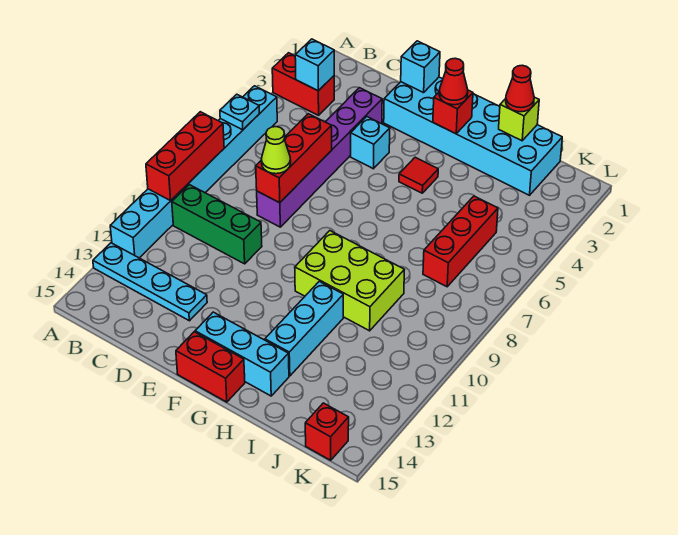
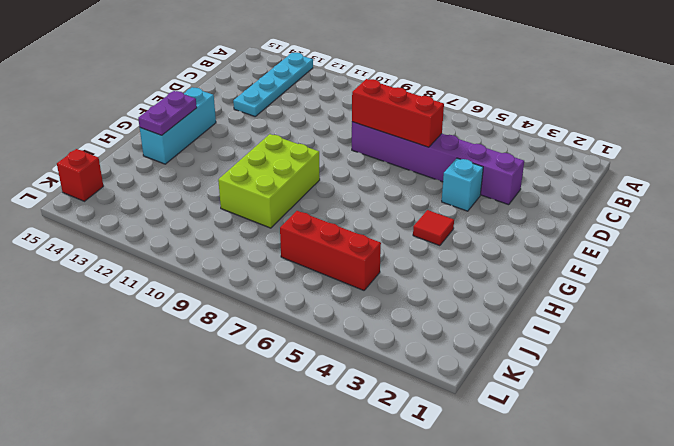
purple plate G14:H14 level 2 -> none
none -> red brick A3:B3 level 1
none -> cyan brick A5:A12 level 1
none -> green brick B10:D10 level 1

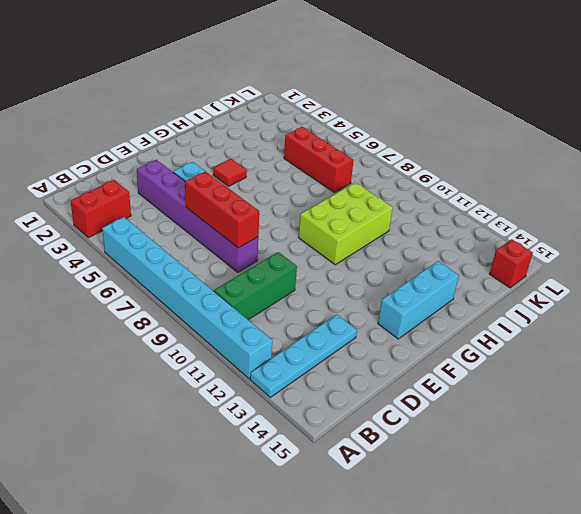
none -> cyan brick E1:J2 level 1
none -> red brick F15:G15 level 1
none -> cyan brick H11:H13 level 1

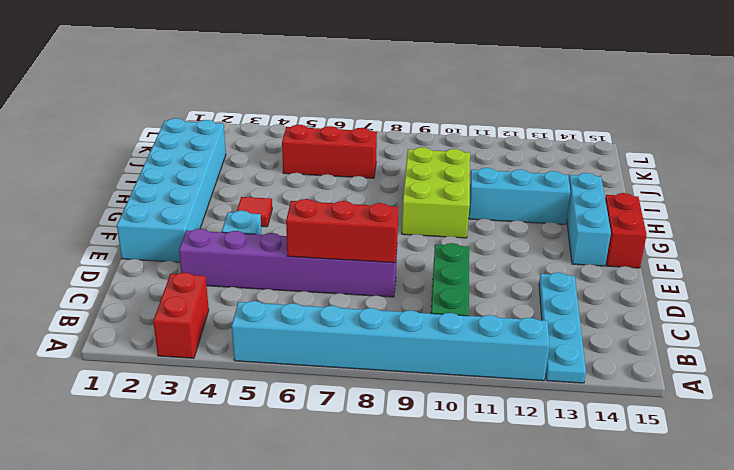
none -> red brick K15 level 1
none -> cyan plate A6 level 2
none -> red brick A8:A10 level 2

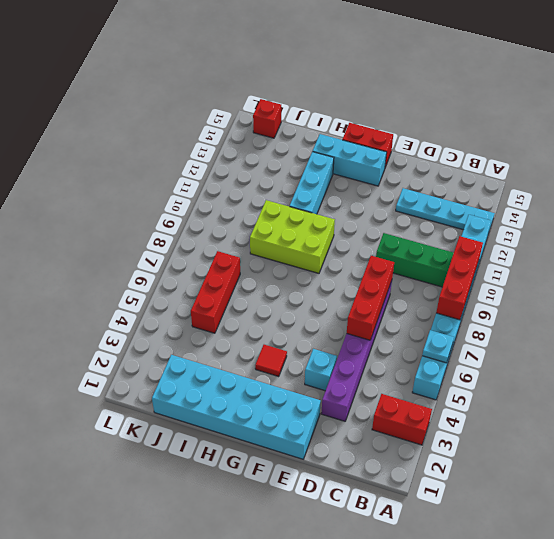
none -> cyan brick B3 level 2
none -> cyan brick E1 level 2
none -> red brick G2 level 2

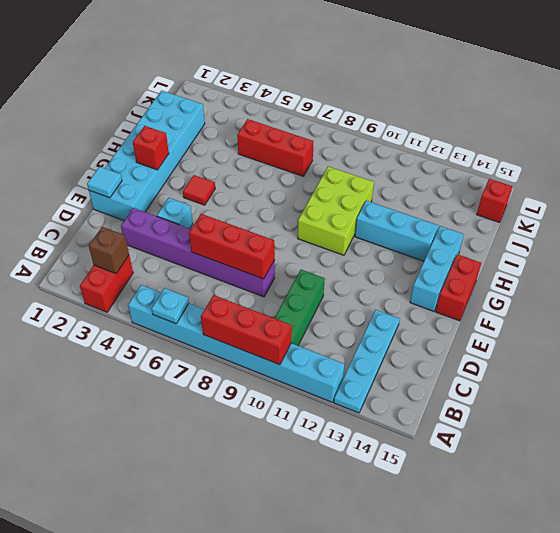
brown brick B3 level 2 -> cyan brick B3 level 2
cyan tile E1 level 2 -> cyan brick E1 level 2
none -> lime brick I1 level 2
none -> lime cone D8 level 3
none -> red cone G2 level 3

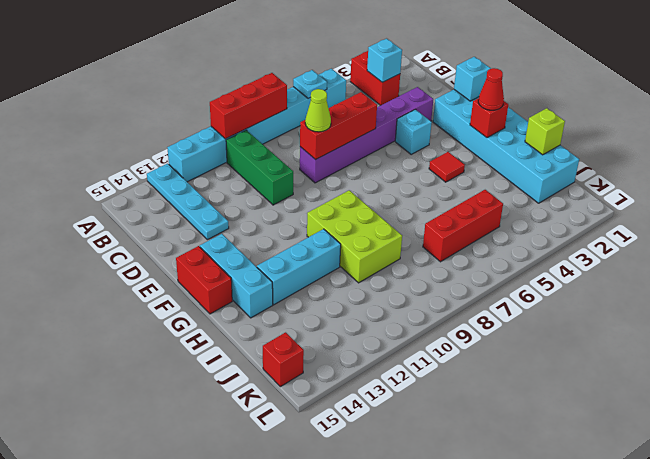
none -> red cone I1 level 3

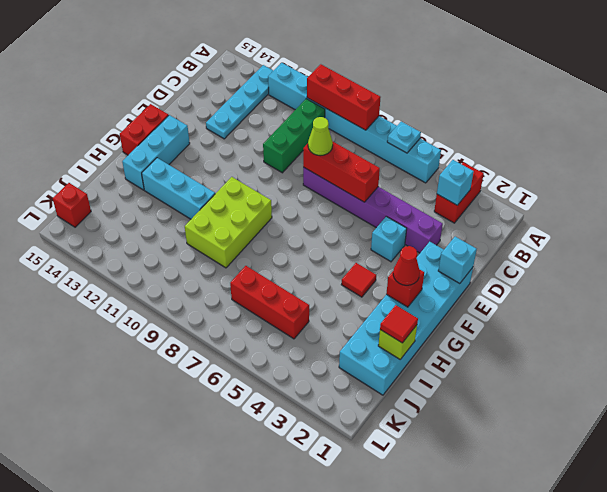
red tile I1 level 3 -> red cone I1 level 3

